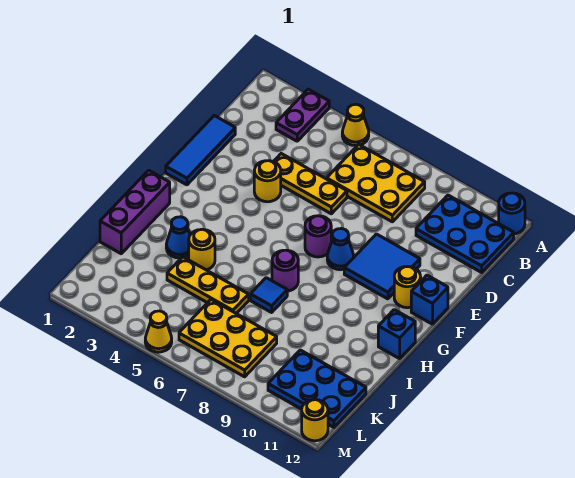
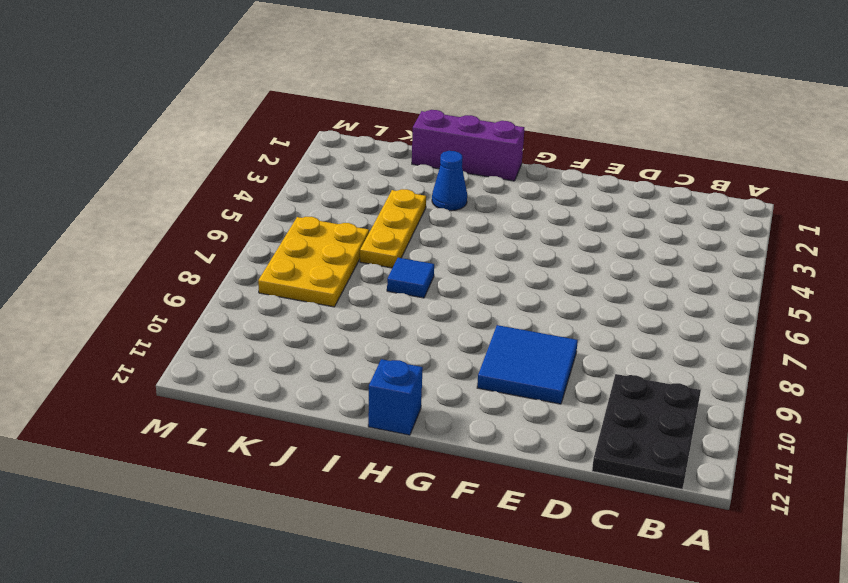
black plate B10:C12 level 1 -> blue plate B10:C12 level 1
none -> purple plate A3:B3 level 1
none -> yellow cone A5 level 1
none -> blue round brick A12 level 1

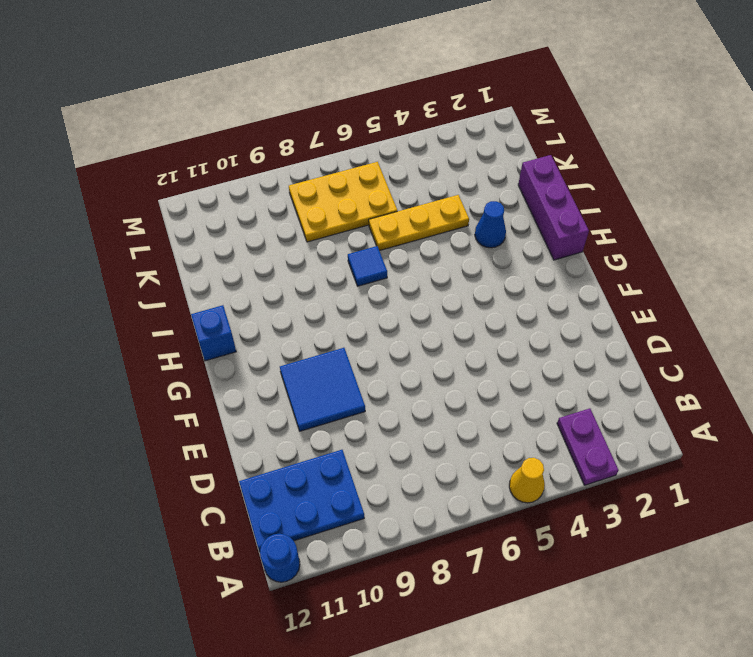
none -> yellow plate B6:C8 level 1
none -> blue tile D1:F1 level 1
none -> yellow plate D4:D6 level 1

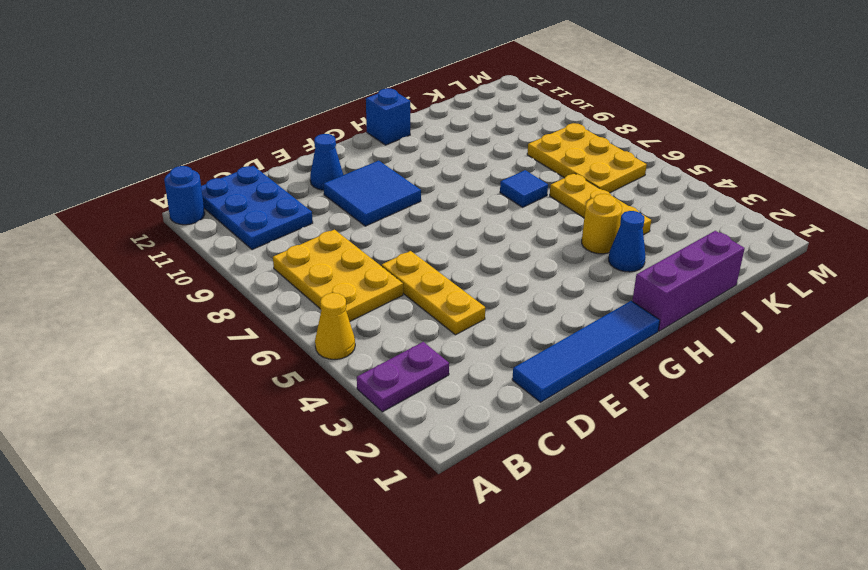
blue tile D1:G1 level 1 -> blue tile D1:F1 level 1
blue cone E11 level 1 -> blue cone F8 level 1
none -> yellow round brick E4 level 1
none -> purple round brick F7 level 1
none -> yellow round brick F11 level 1

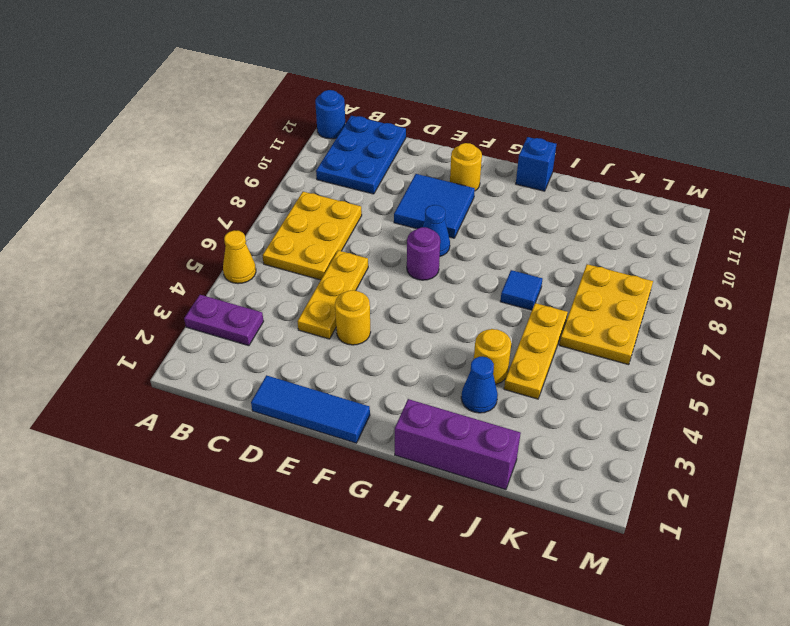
none -> blue brick F12 level 1
none -> purple round brick H7 level 1
none -> blue plate K10:L12 level 1

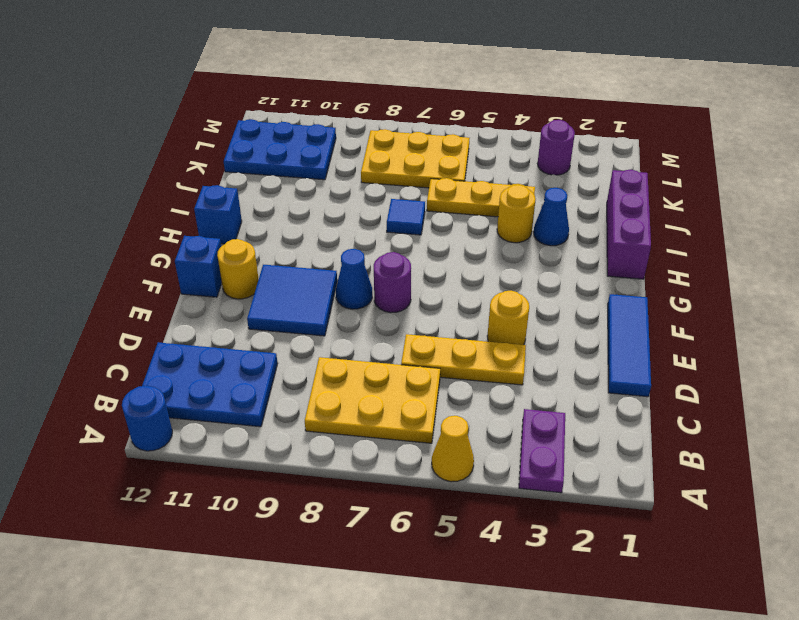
purple round brick L3 level 1 -> purple round brick H7 level 1
none -> yellow cone M5 level 1
none -> yellow round brick M12 level 1

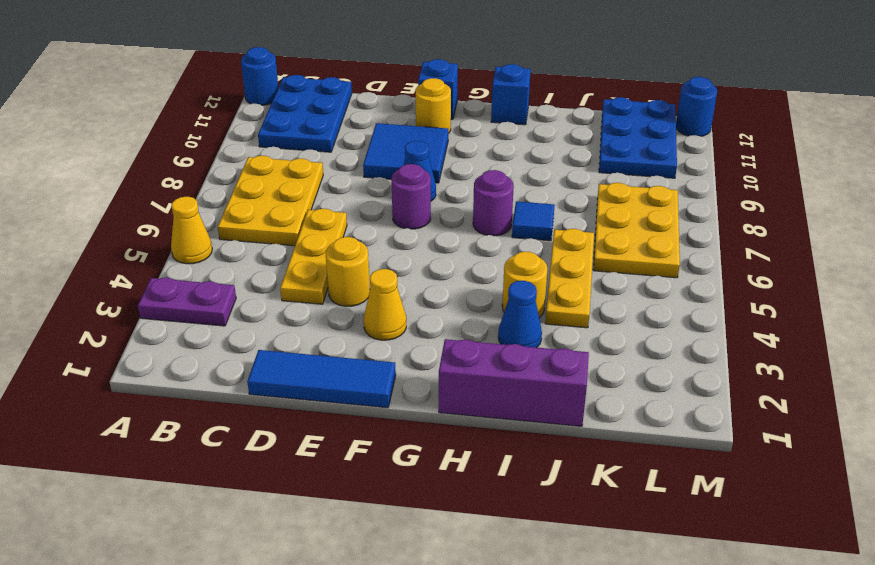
yellow cone F3 level 1 -> yellow cone M5 level 1
blue round brick M12 level 1 -> yellow round brick M12 level 1

